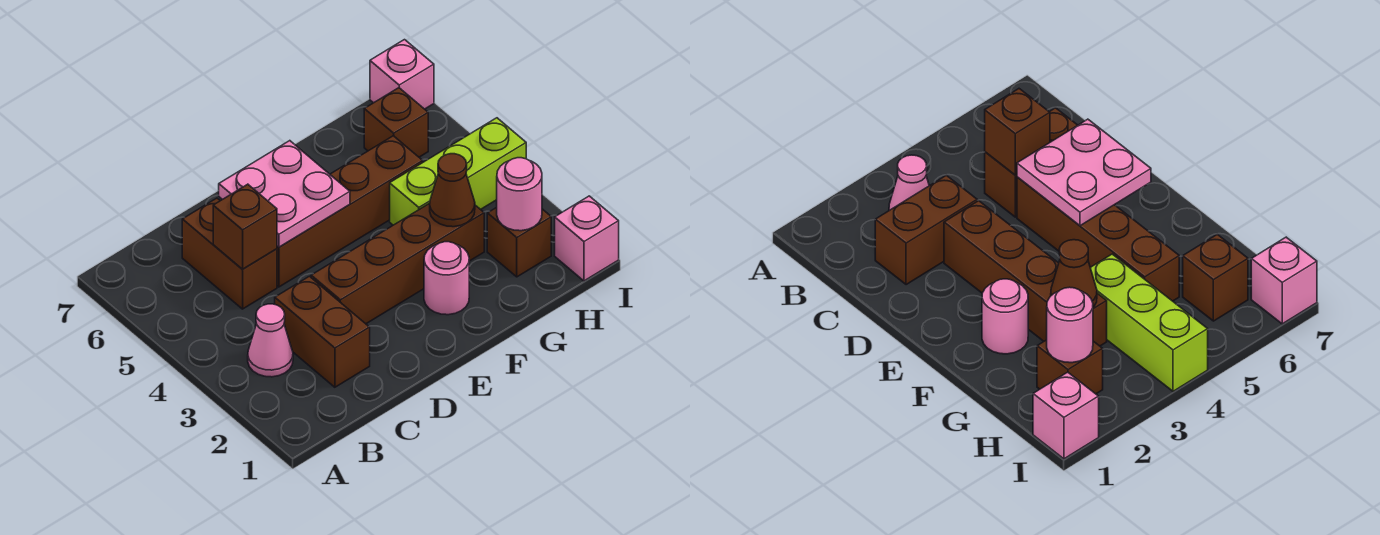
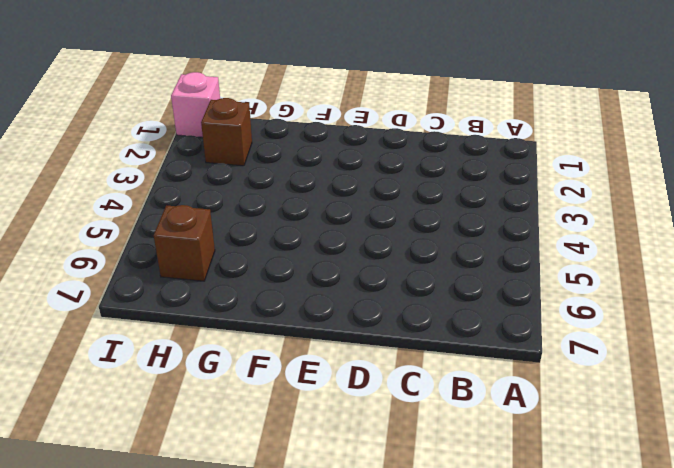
none -> pink cone B3 level 1
none -> brown brick C2:C3 level 1
none -> brown brick C5:C6 level 1

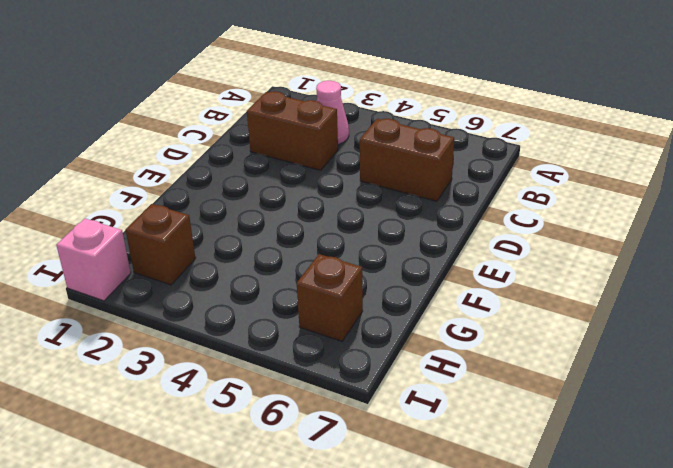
none -> brown brick D3:G3 level 1
none -> brown brick D5:G5 level 1
none -> pink round brick F2 level 1

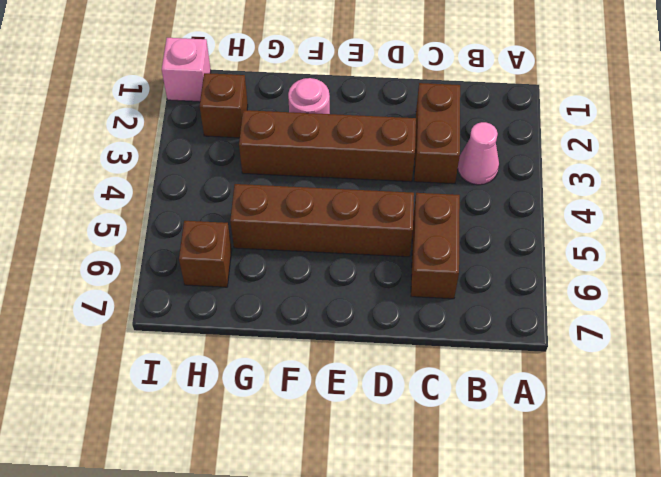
none -> lime brick G4:I4 level 1
none -> pink brick I7 level 1
none -> brown brick C5 level 2

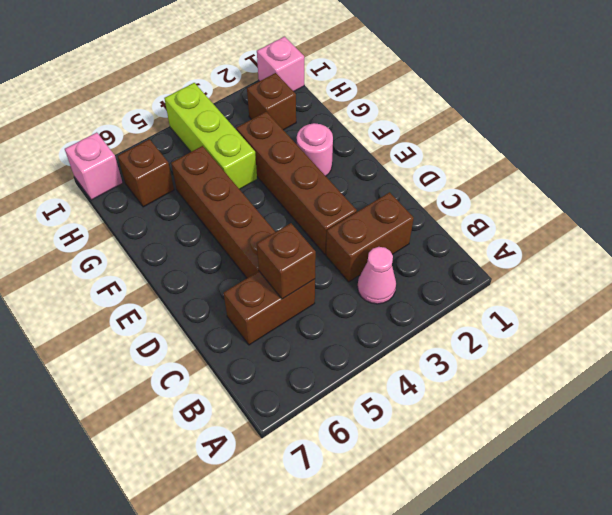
none -> pink plate D5:E6 level 2
none -> brown cone G3 level 2
none -> pink round brick H2 level 2

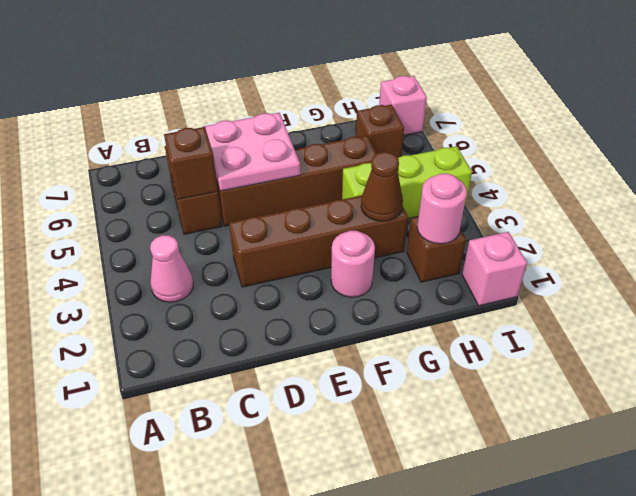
none -> brown brick C2:C3 level 1

